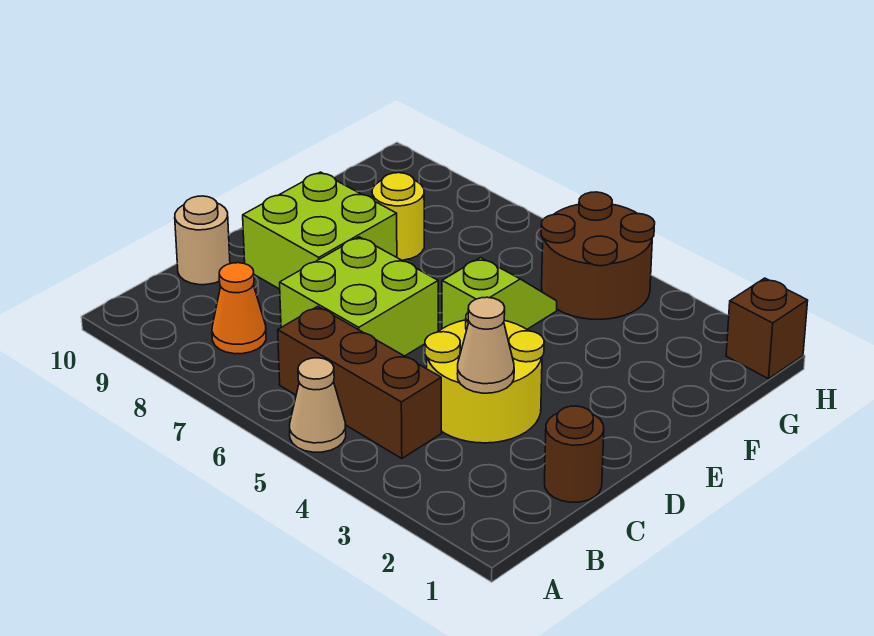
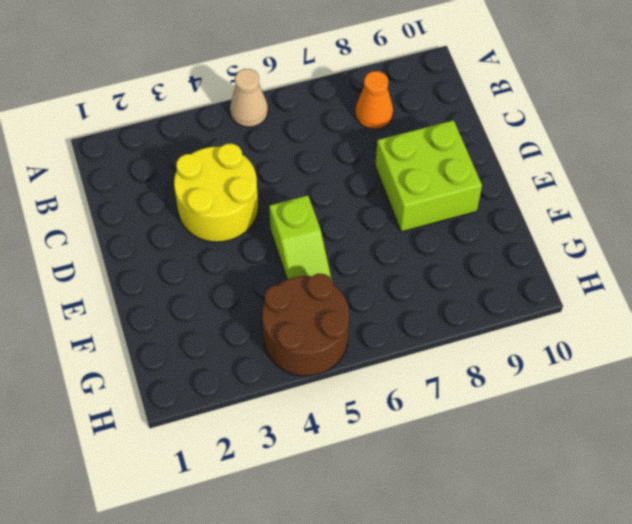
none -> brown brick B4:B6 level 1
none -> brown round brick C1 level 1
none -> lime brick C6:D7 level 1

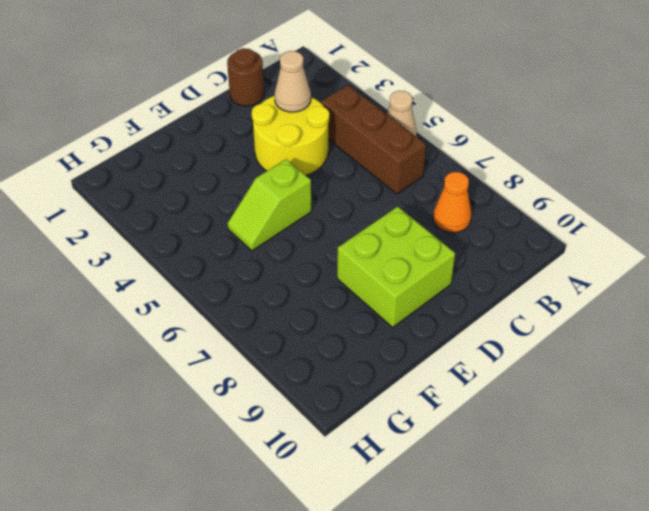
none -> lime brick C6:D7 level 1
none -> tan round brick C10 level 1
none -> yellow round brick F8 level 1

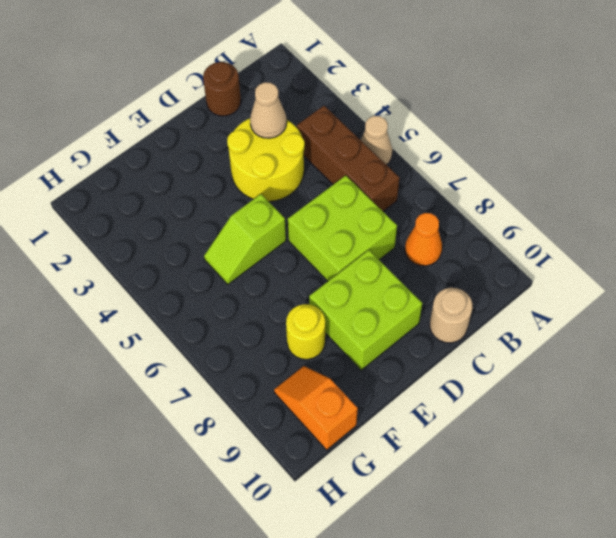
orange slope G9:G10 level 1 top 10 -> none
none -> brown round brick G4:H5 level 1
none -> brown brick H1 level 1

